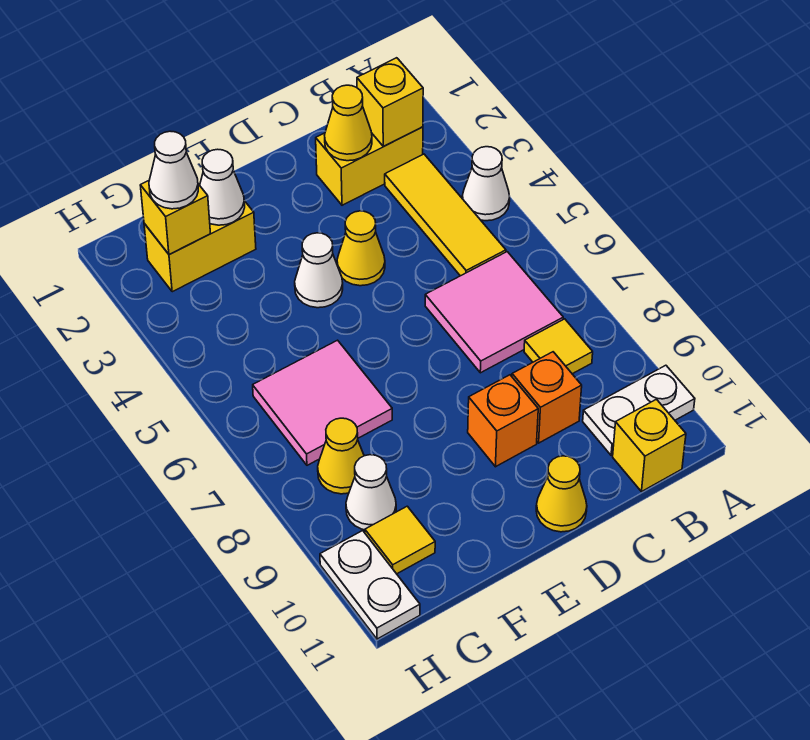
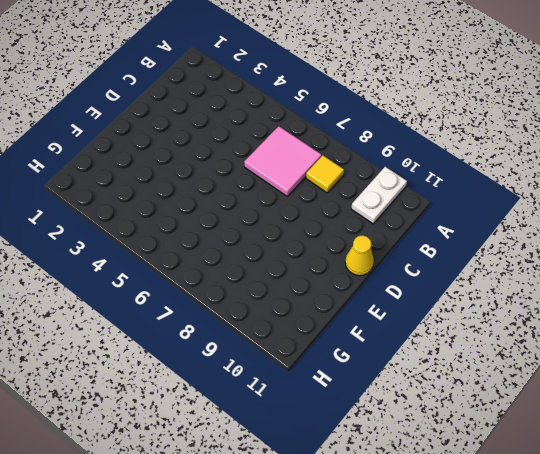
none -> white cone A4 level 1
none -> yellow brick B2:C2 level 1
none -> yellow tile B3:B5 level 1

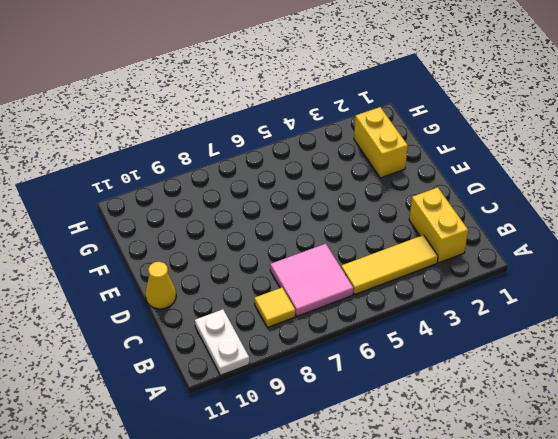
none -> white cone A4 level 1
none -> yellow brick B11 level 1
none -> orange brick C9 level 1

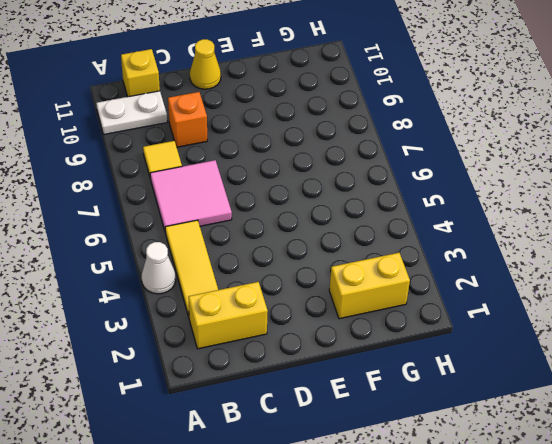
none -> yellow cone D4 level 1
none -> orange brick D9 level 1
none -> white cone E4 level 1

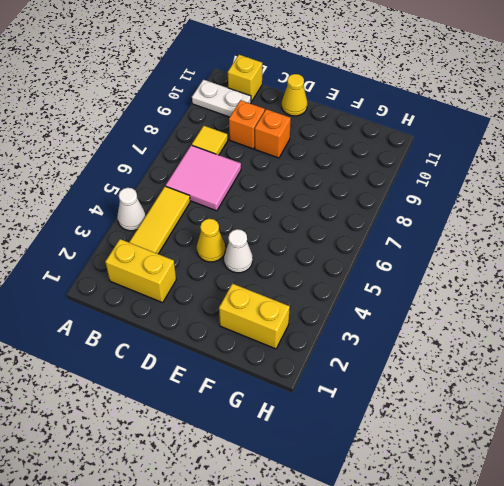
none -> pink tile F6:G7 level 1
none -> yellow cone G8 level 1
none -> white cone G9 level 1

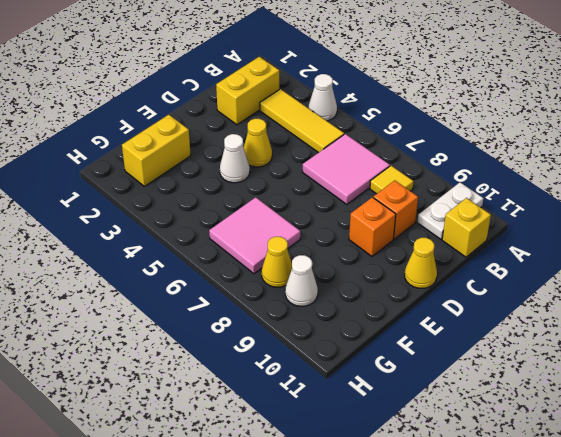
none -> yellow tile G10 level 1
none -> white plate H10:H11 level 1
none -> yellow brick B2 level 2

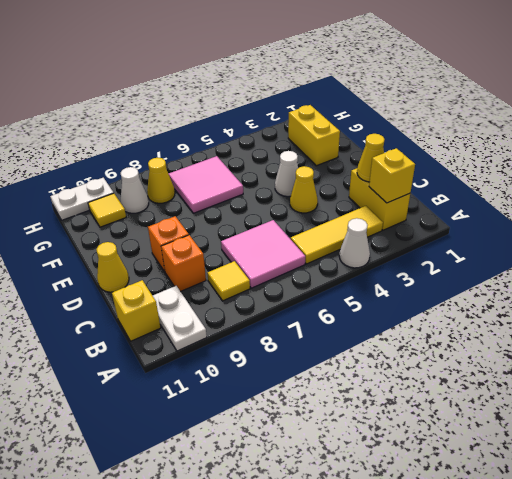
none -> white cone F2 level 2
none -> yellow brick G2 level 2
none -> white cone G2 level 3

